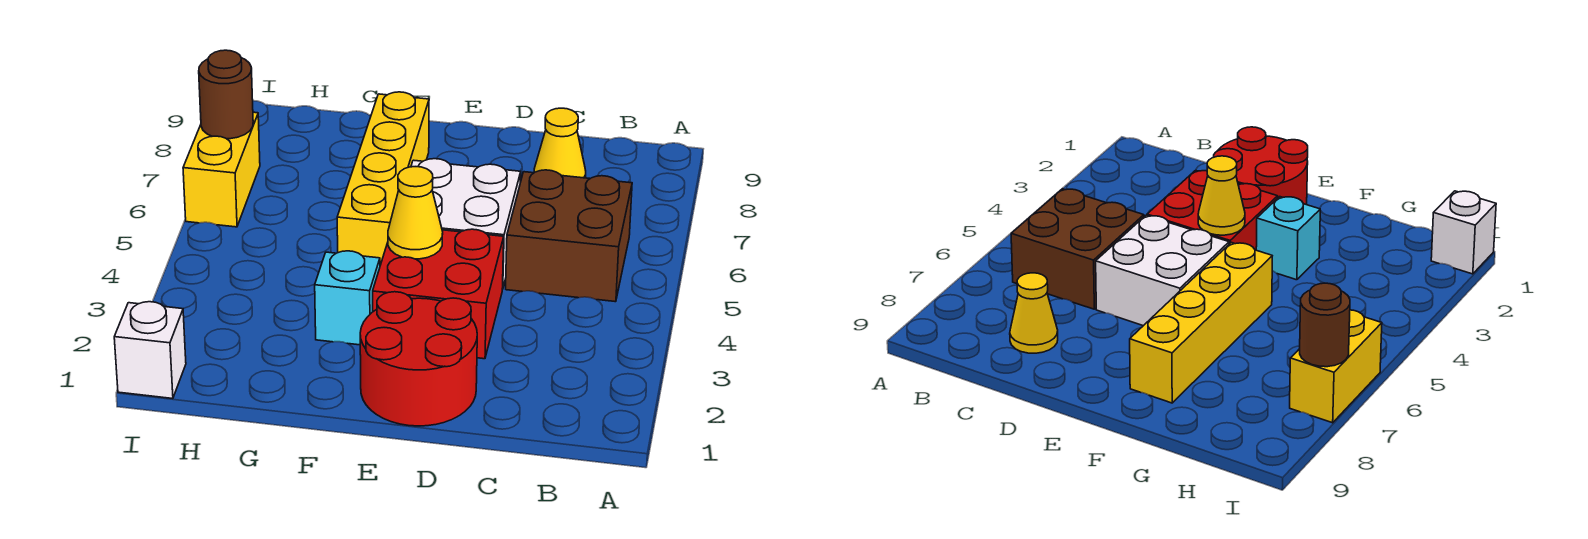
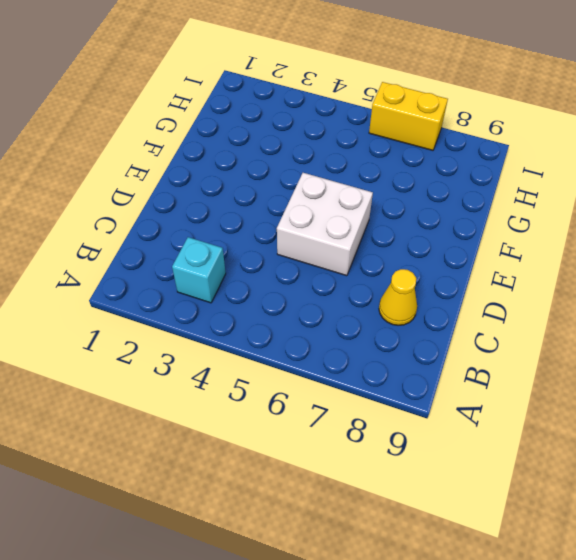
cyan brick B3 level 1 -> cyan brick F3 level 1
none -> brown brick B5:C6 level 1
none -> red round brick D1:E2 level 1

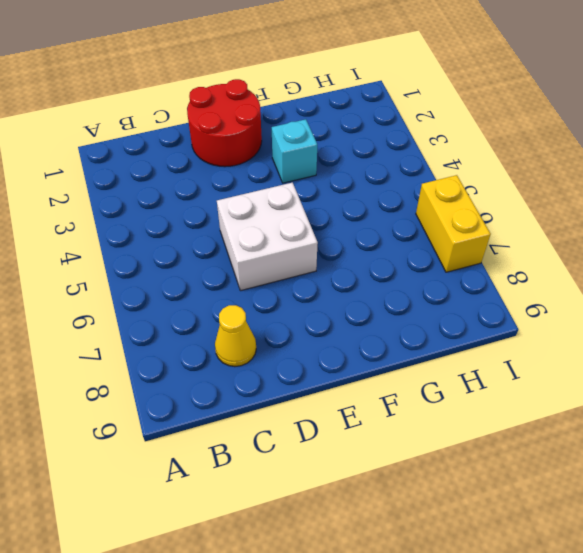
none -> brown brick B5:C6 level 1
none -> red brick D3:E4 level 1

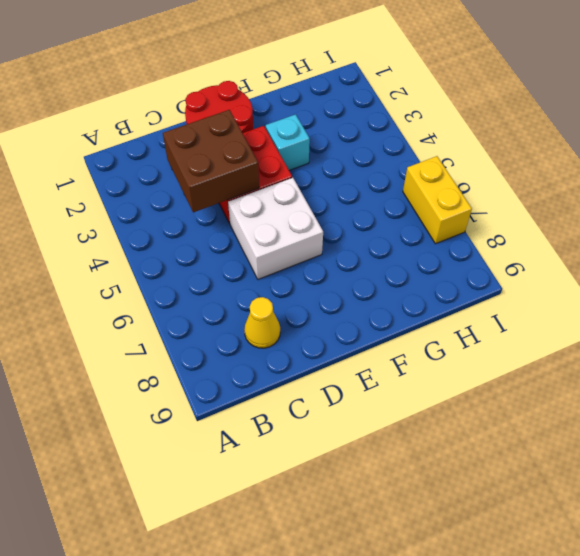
brown brick C3:D4 level 2 -> brown brick B5:C6 level 1
none -> yellow brick F5:F8 level 1
none -> white brick I1 level 1

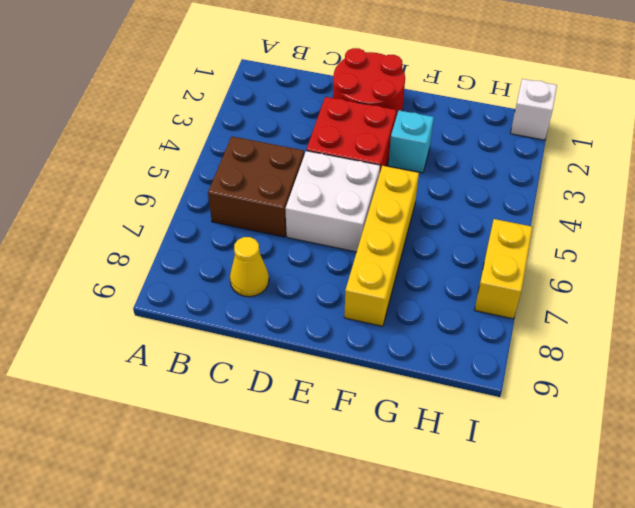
none -> yellow cone E4 level 2
none -> brown round brick I7 level 2

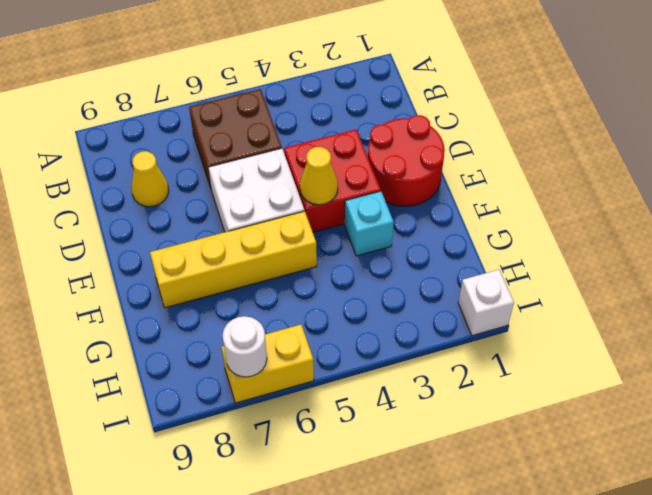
white round brick I7 level 2 -> brown round brick I7 level 2

